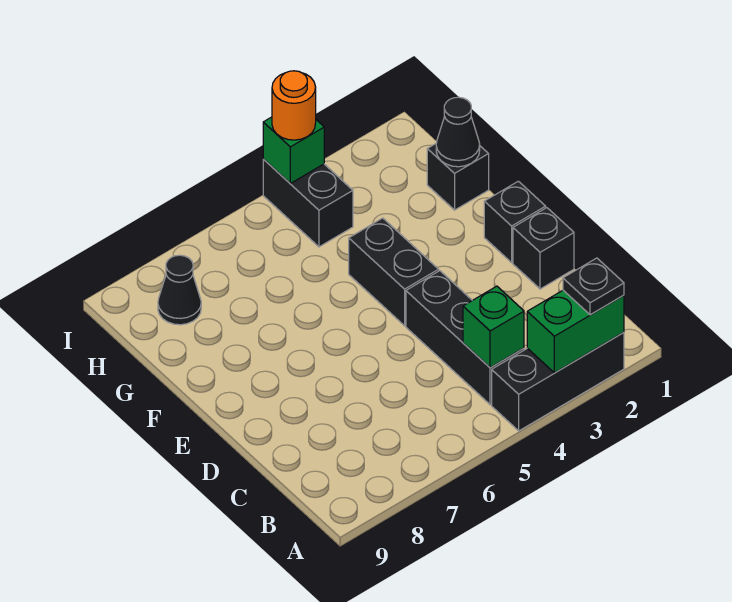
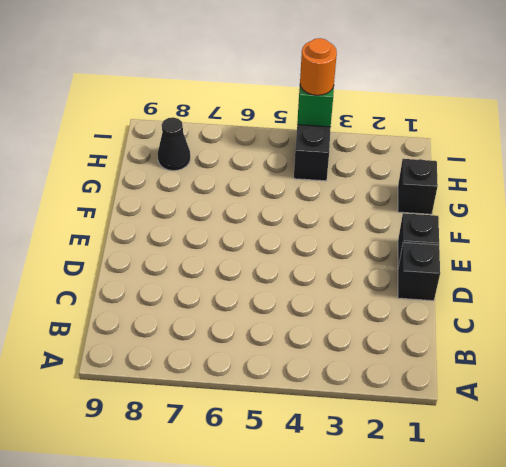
none -> black brick A2:A4 level 1
none -> black brick B4:D4 level 1
none -> black brick E4:F4 level 1

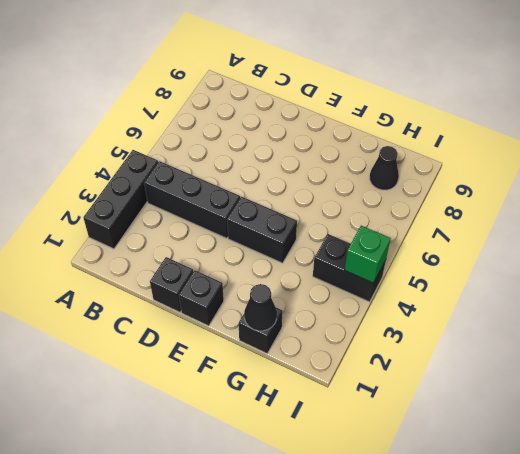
none -> green brick A2:A3 level 2
none -> green brick B4 level 2
none -> black plate A2 level 3

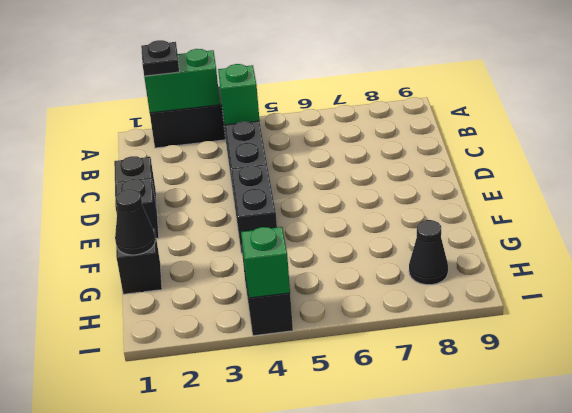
none -> orange round brick I4 level 3

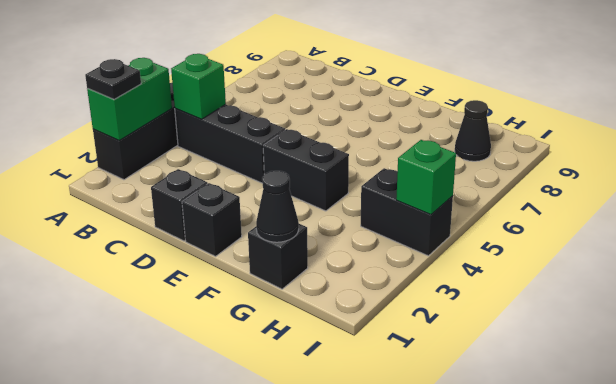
none -> orange round brick I4 level 3

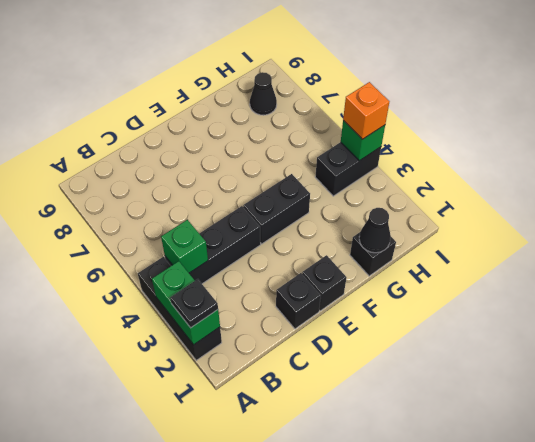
orange brick I4 level 3 -> orange round brick I4 level 3

